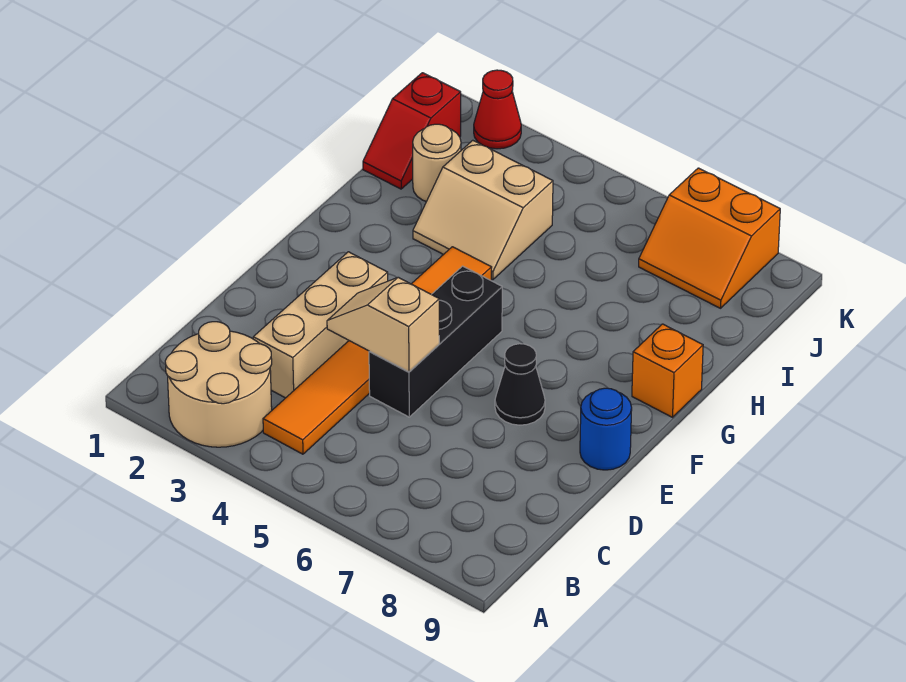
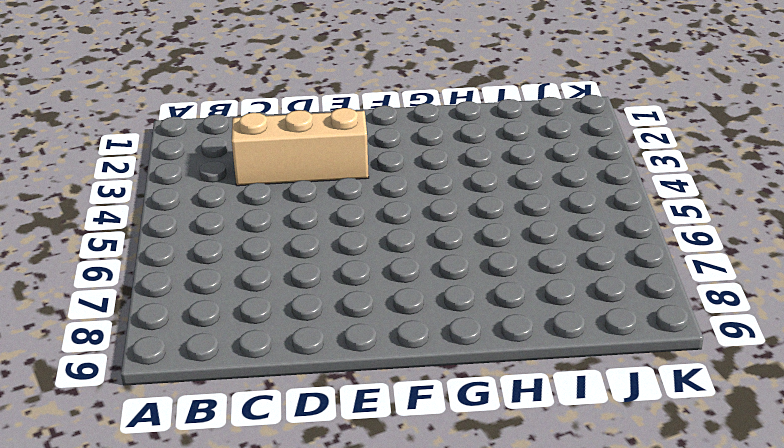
none -> tan round brick A2:B3 level 1
none -> orange tile B4:G4 level 1
none -> black brick D5:F5 level 1

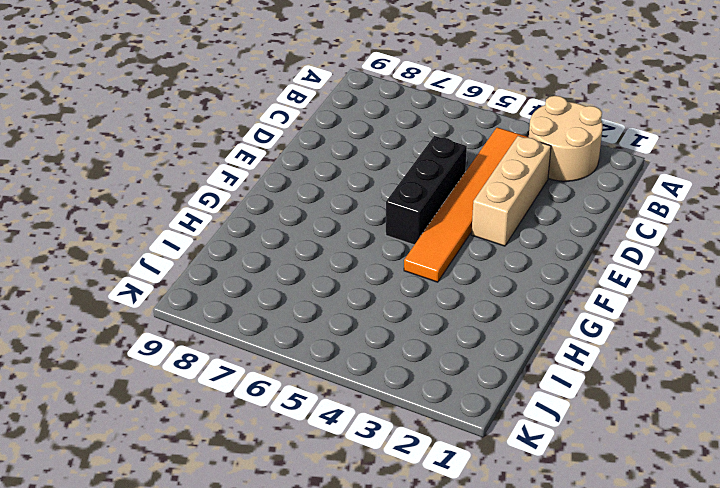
none -> black cone E7 level 1
none -> blue round brick E9 level 1
none -> orange brick G9 level 1

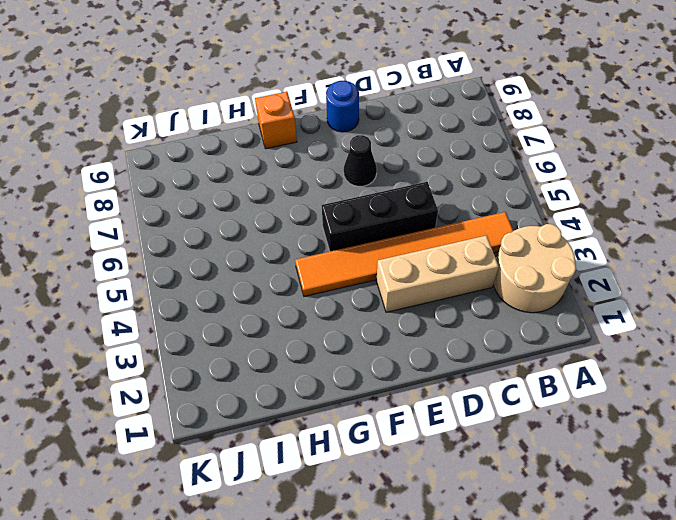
none -> tan slope H3:I4 level 1 top I
none -> red slope I1:J1 level 1 top J
none -> tan round brick I2 level 1

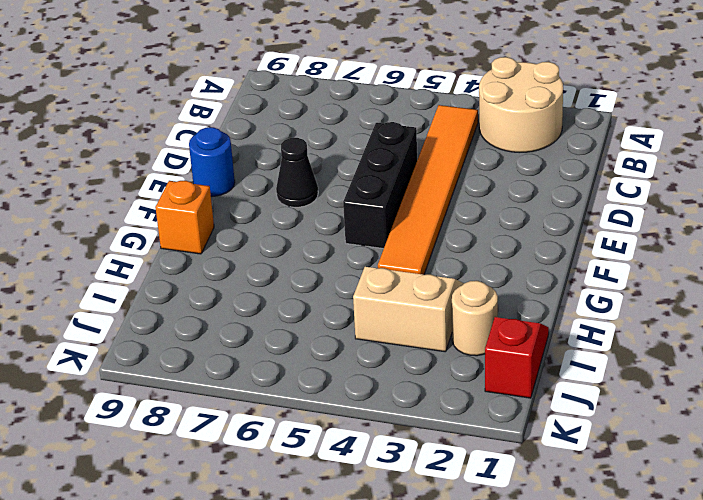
none -> tan brick C3:E3 level 1
none -> orange slope J7:K8 level 1 top K
none -> red cone K2 level 1

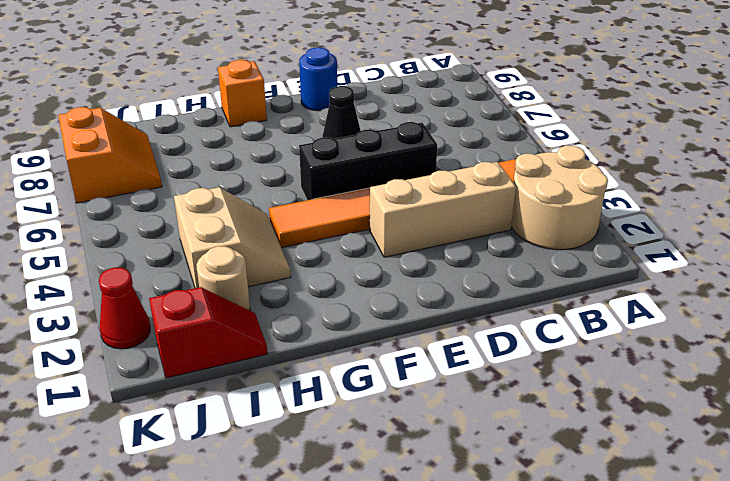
none -> tan slope D4:D5 level 2 top 5

